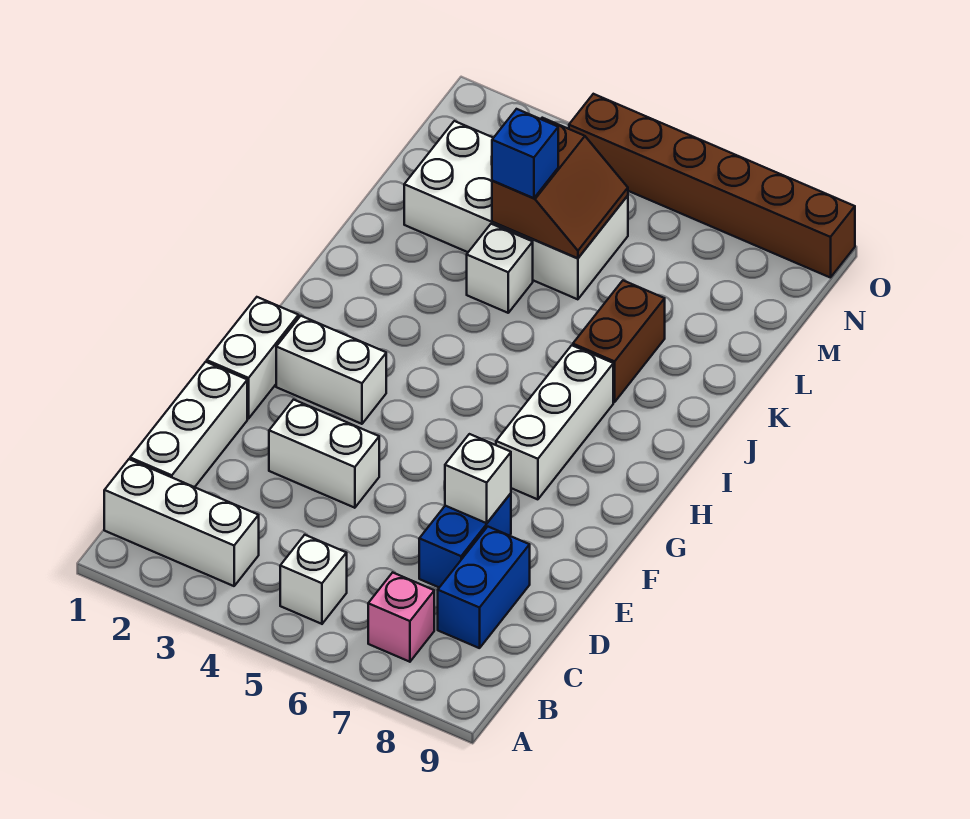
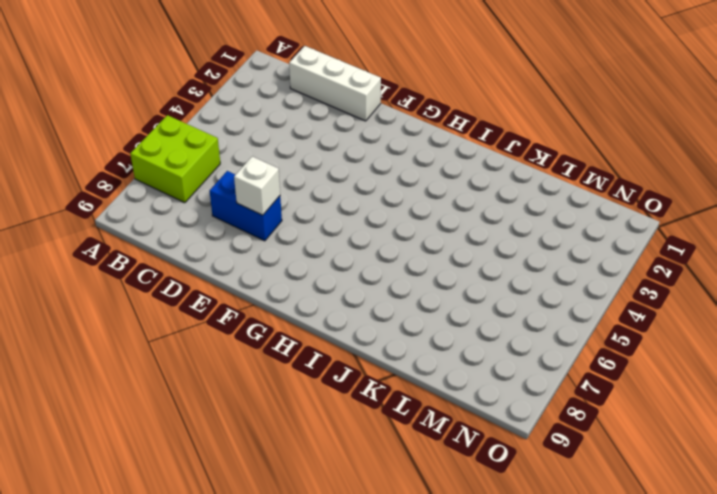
lime brick A6:B7 level 1 -> pink brick B7 level 1
none -> white brick B1:B3 level 1
none -> white brick B5 level 1
none -> blue brick C8:D8 level 1

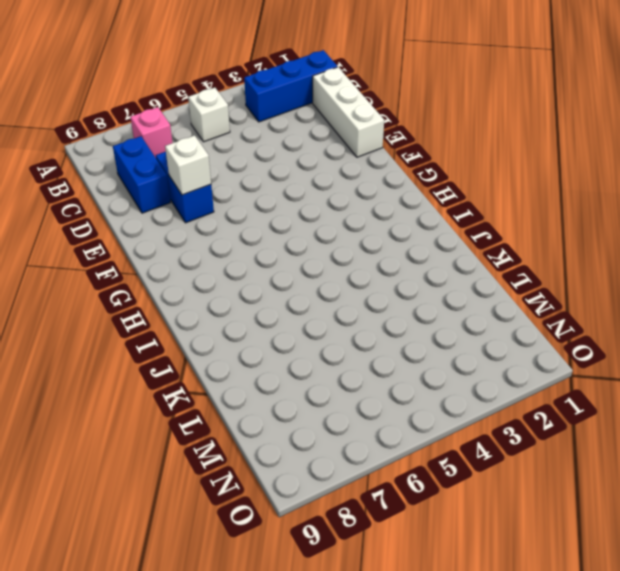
blue brick B1:B3 level 1 -> white brick B1:B3 level 1
none -> white brick E3:E4 level 1
none -> white brick F1:G1 level 1
none -> white brick G2:G3 level 1

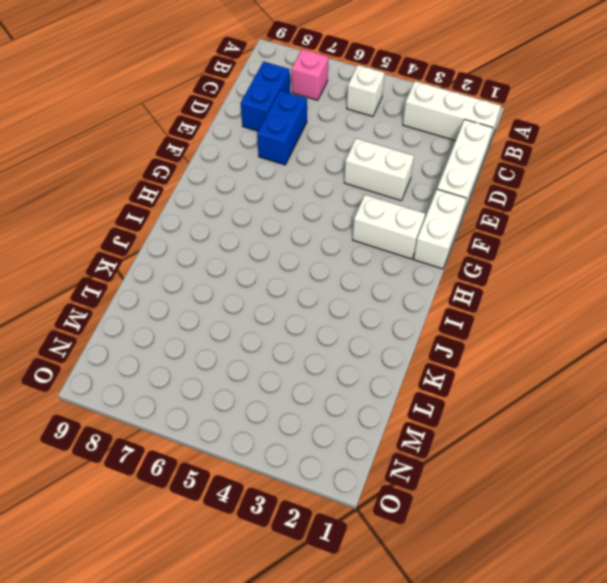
none -> white brick G7:I7 level 1
none -> brown brick J7:K7 level 1
none -> white brick K4 level 1

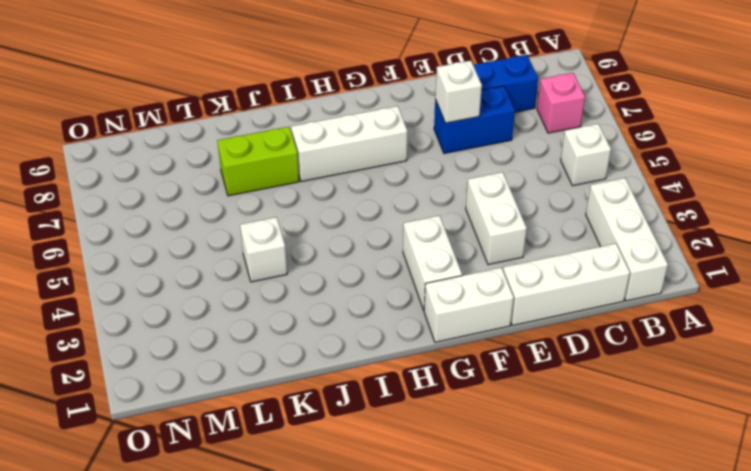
lime brick J7:K7 level 1 -> brown brick J7:K7 level 1
none -> white brick L2:M5 level 1
none -> brown brick O4:O9 level 1
none -> brown slope L4:M5 level 2 top 4

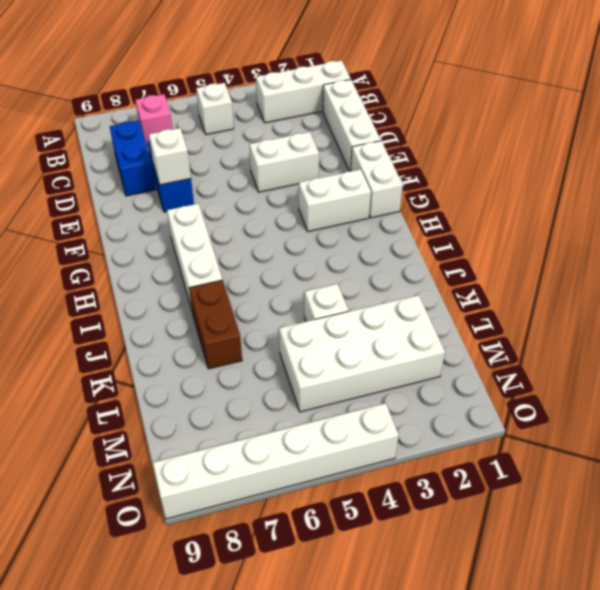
white brick O4:O9 level 1 -> brown brick O4:O9 level 1
none -> brown slope L4:M5 level 2 top 4
none -> blue brick L4 level 3

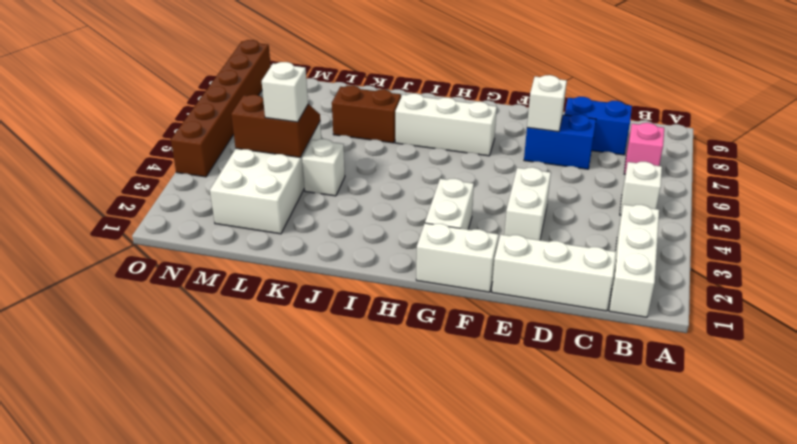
white brick L4 level 3 -> blue brick L4 level 3

